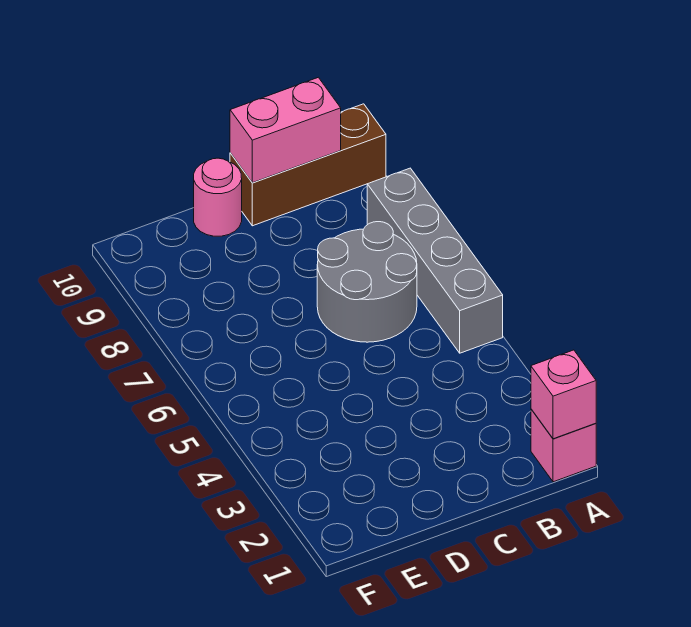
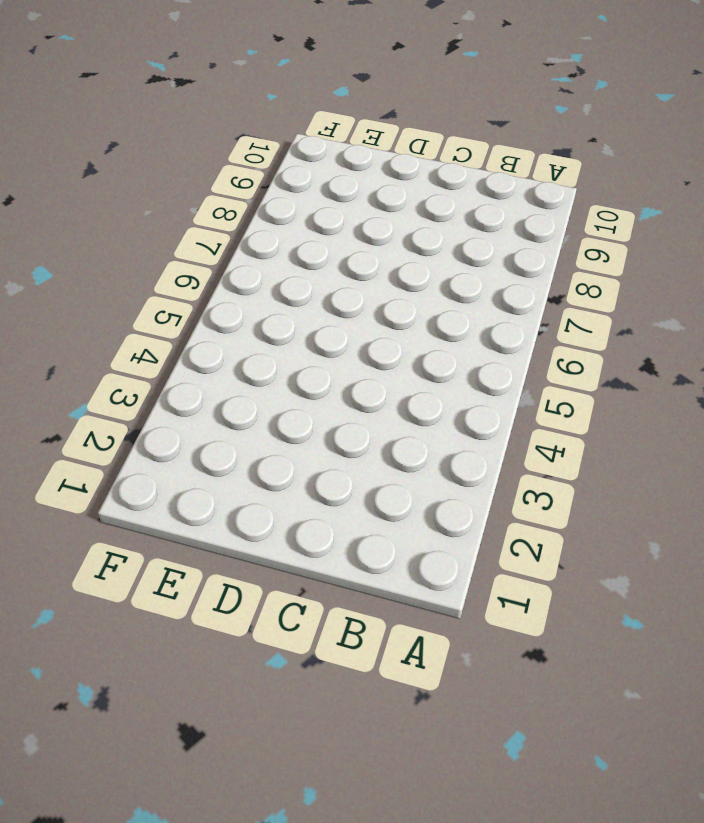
none -> pink brick A1 level 1
none -> grey brick A5:A8 level 1

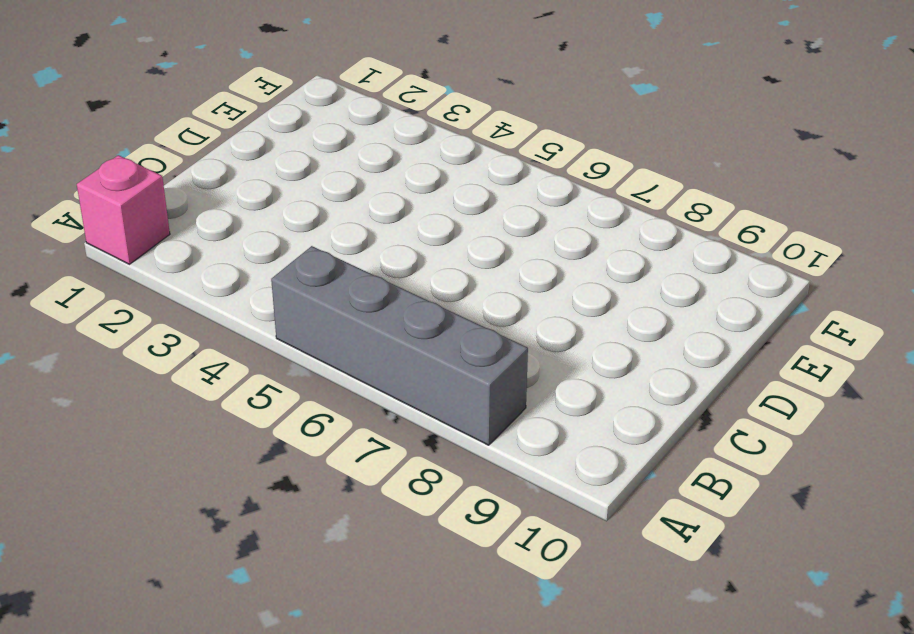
none -> brown brick A10:C10 level 1
none -> grey round brick B6:C7 level 1

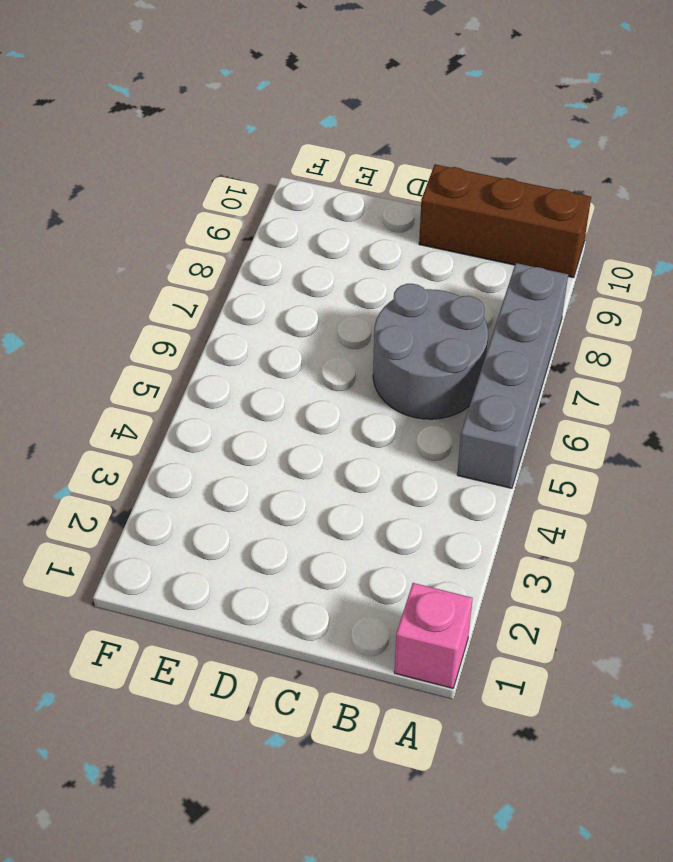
none -> pink round brick D10 level 1
none -> pink brick A1 level 2

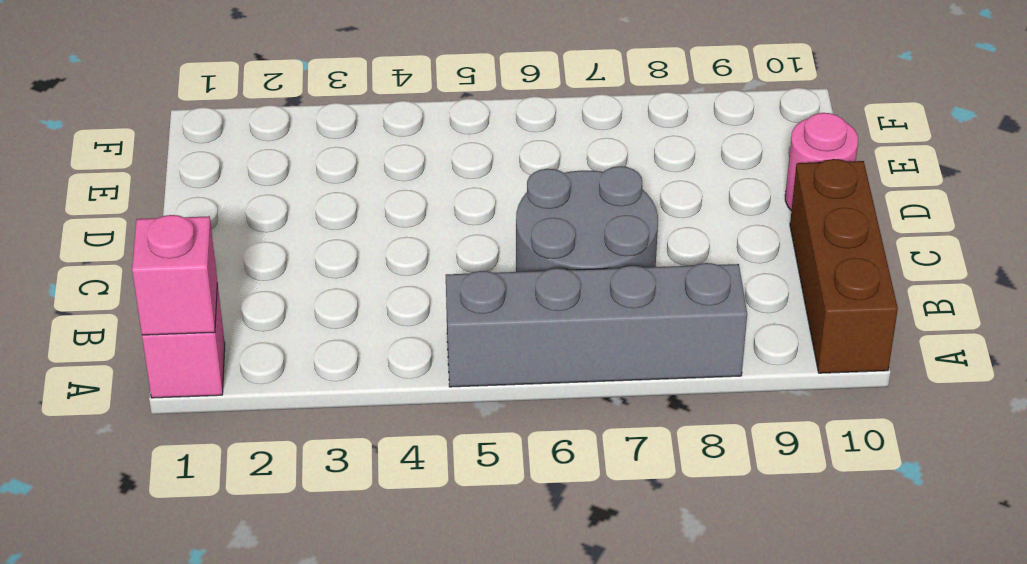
none -> pink brick B10:C10 level 2

